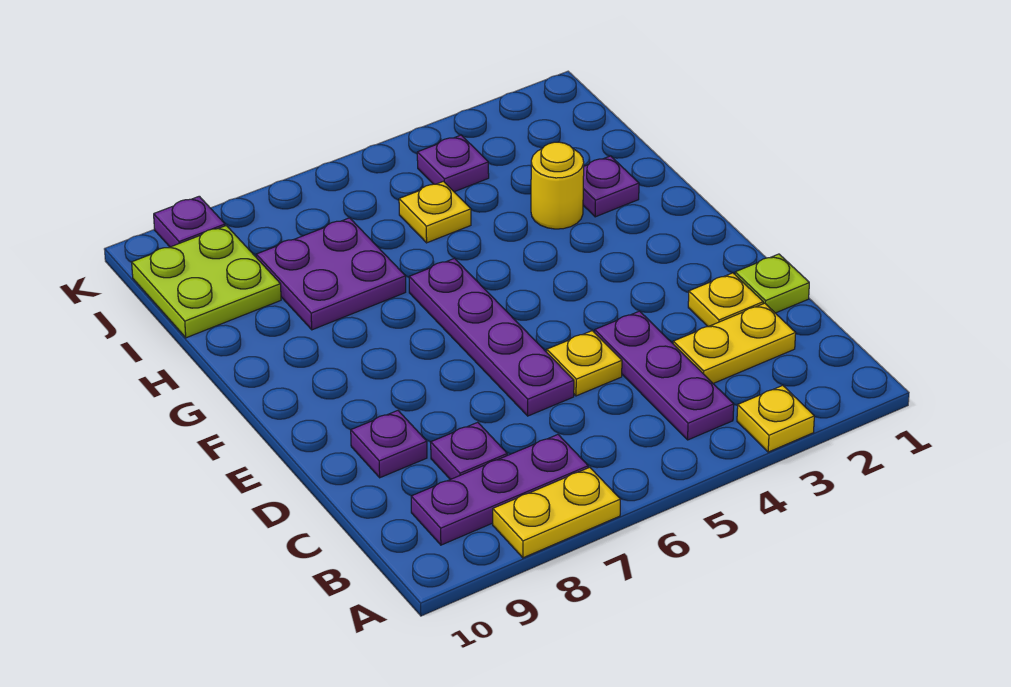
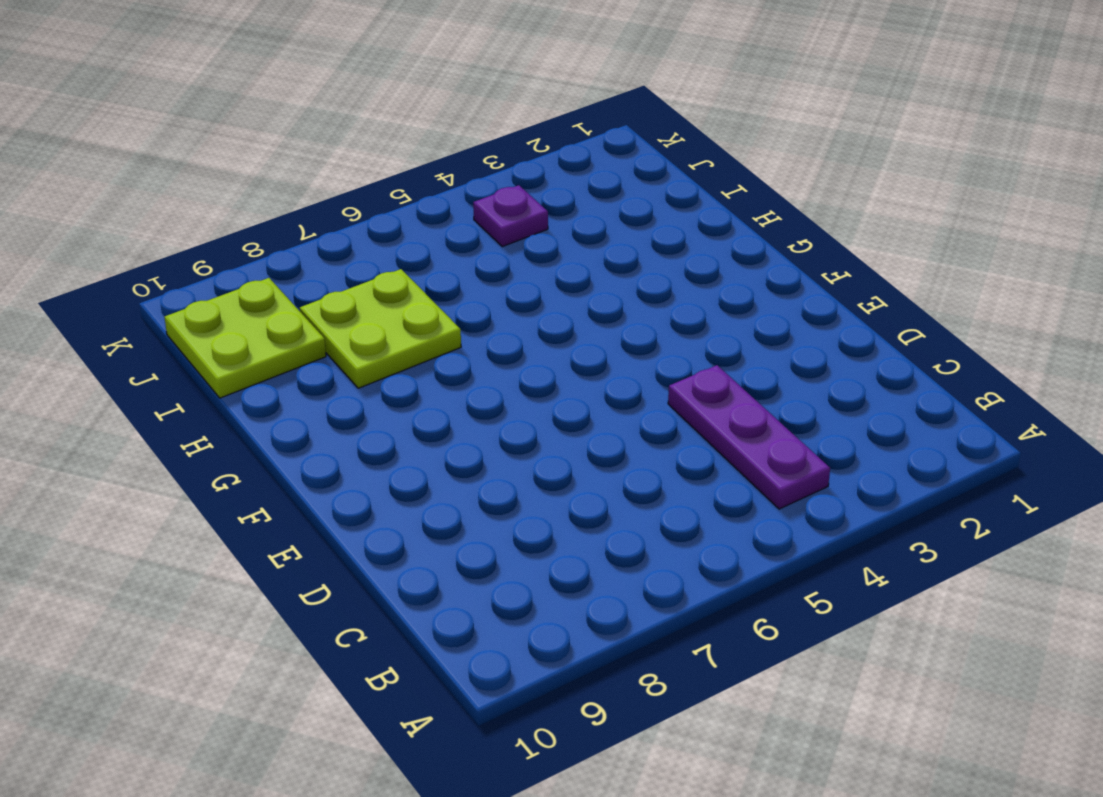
lime plate H7:I8 level 1 -> purple plate H7:I8 level 1
none -> yellow plate A3 level 1
none -> yellow plate A7:A8 level 1
none -> purple plate B7:B9 level 1

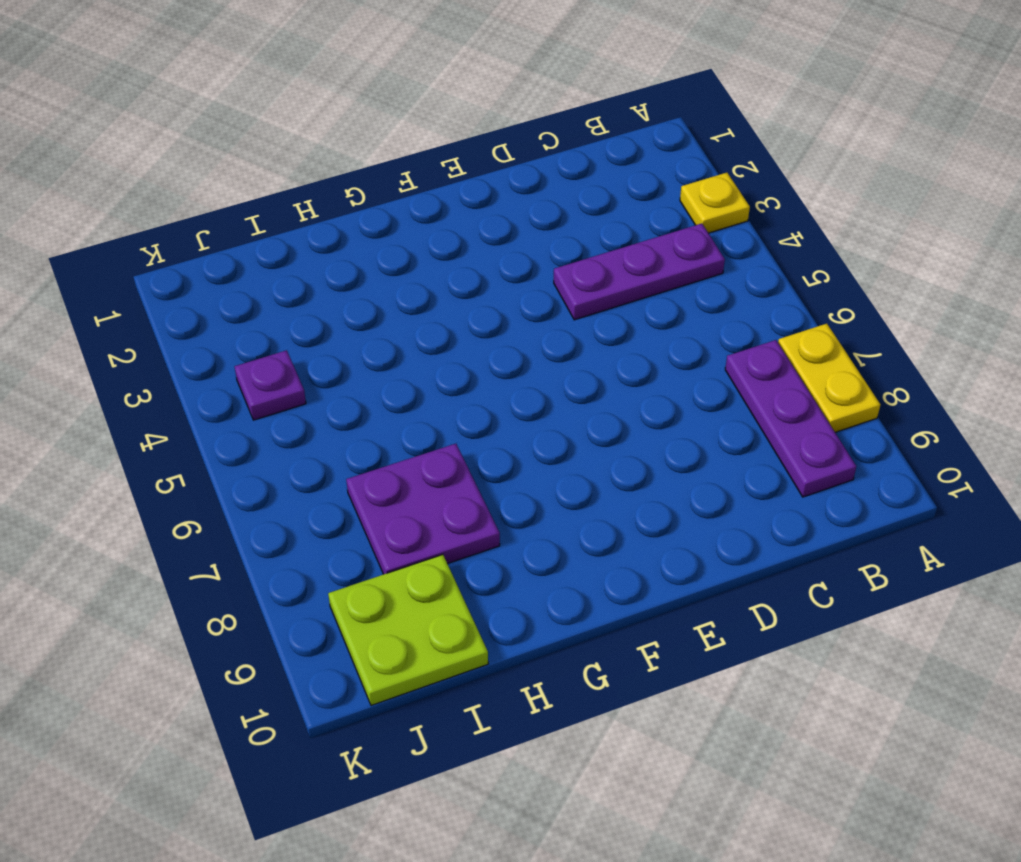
none -> yellow plate C2:C3 level 1
none -> purple plate C8 level 1
none -> lime plate D1 level 1

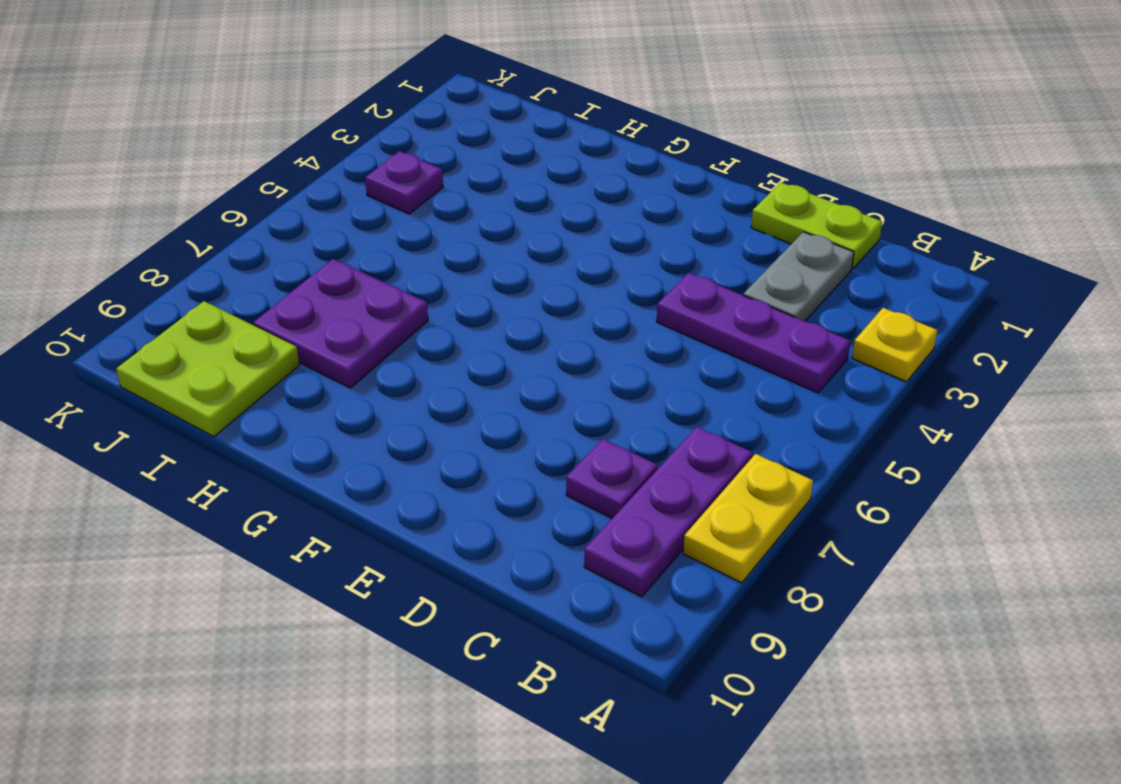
lime plate C1:D1 level 1 -> lime plate D1 level 1
grey plate C2:C3 level 1 -> yellow plate C2:C3 level 1
none -> yellow plate D2 level 1
none -> yellow plate D5 level 1
none -> purple plate D6:G6 level 1

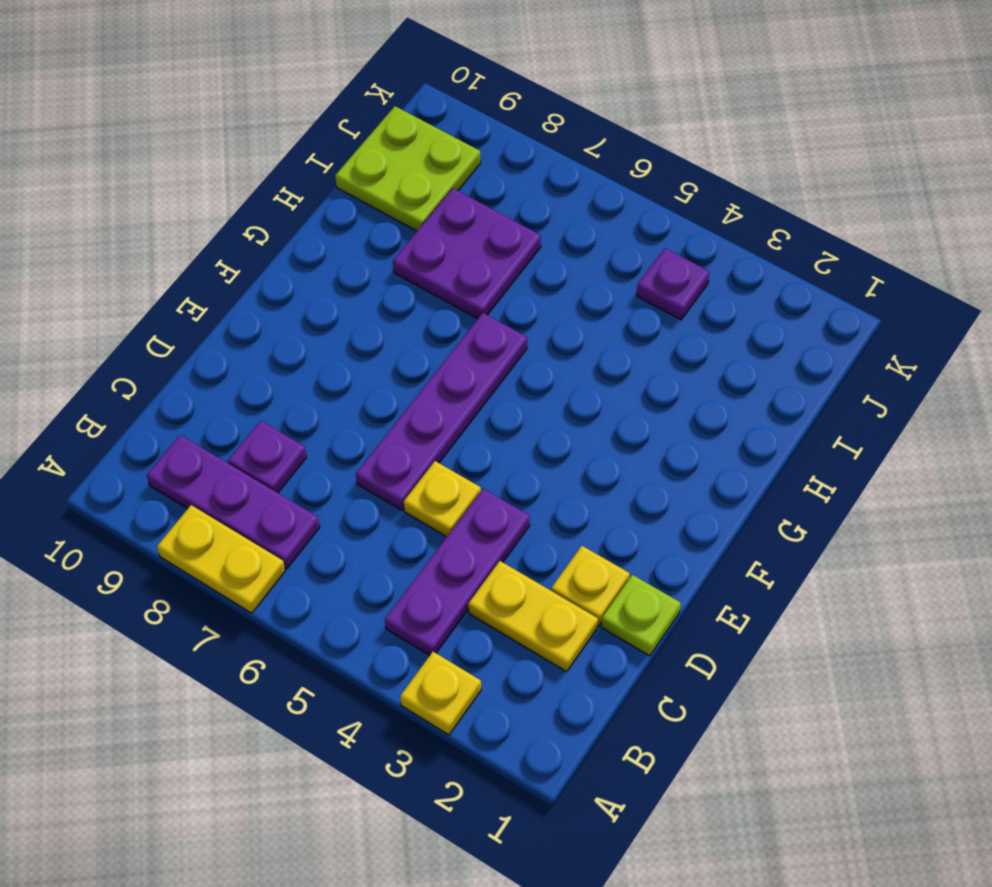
none -> purple plate D9 level 1
none -> purple plate H2 level 1
none -> yellow round brick H3 level 1

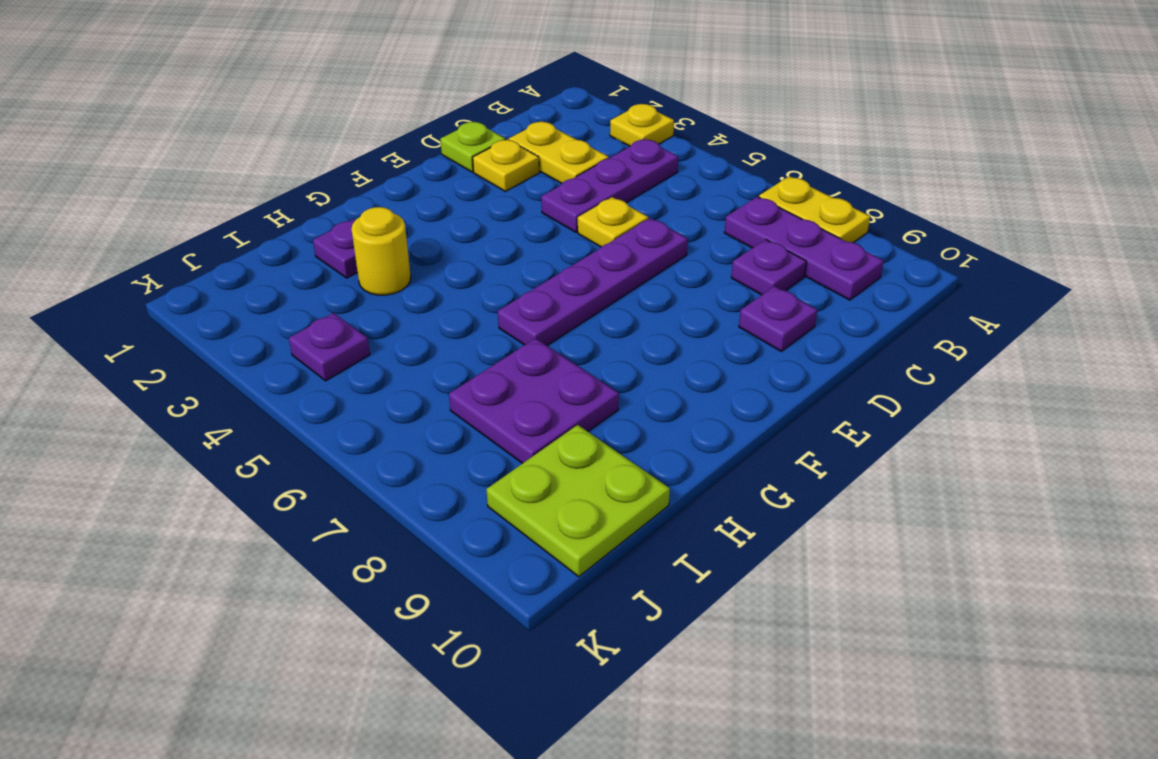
none -> yellow plate I5 level 1
none -> purple plate K9 level 1

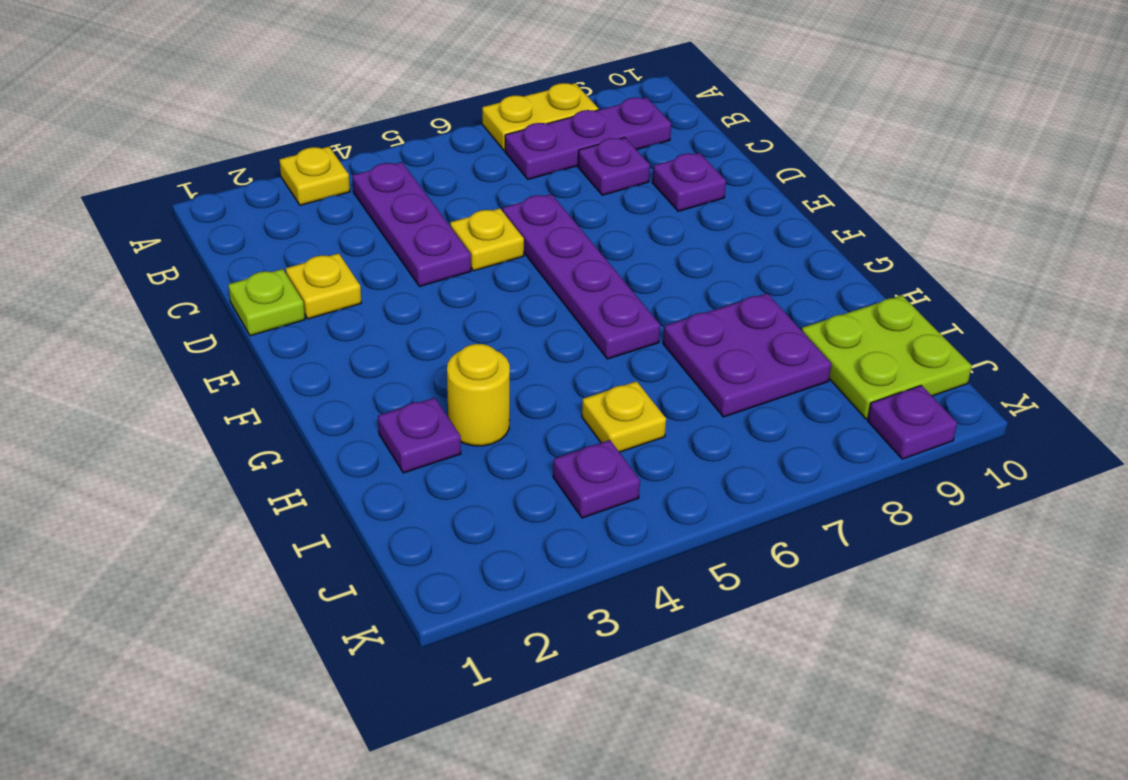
none -> yellow plate C2:C3 level 1

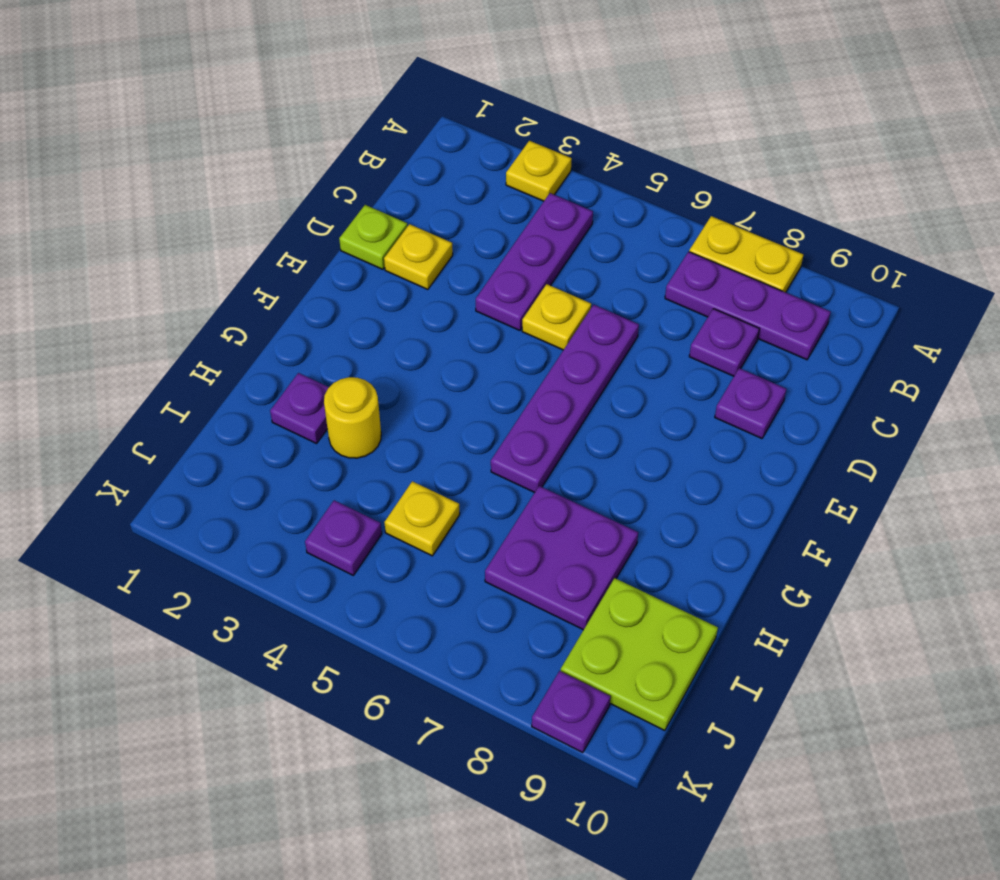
none -> yellow plate C2:C3 level 1

